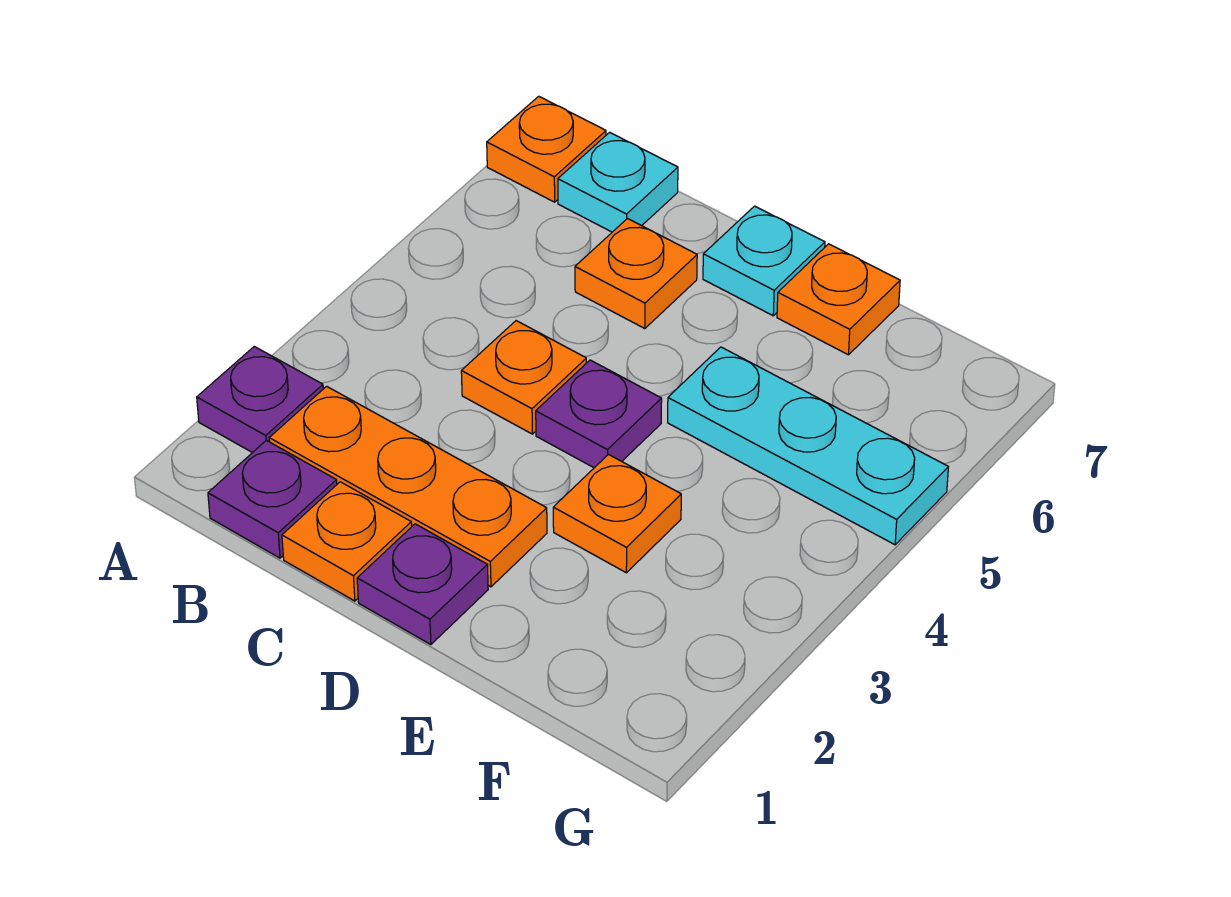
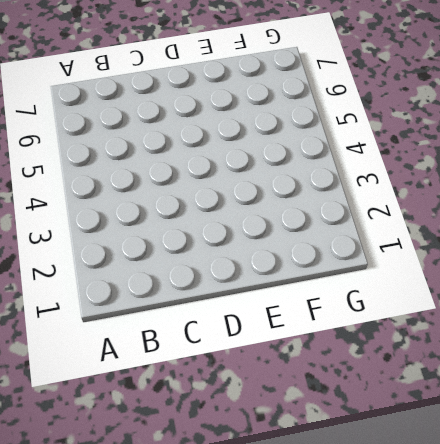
none -> purple plate A2 level 1
none -> orange plate A7 level 1
none -> purple plate B1 level 1

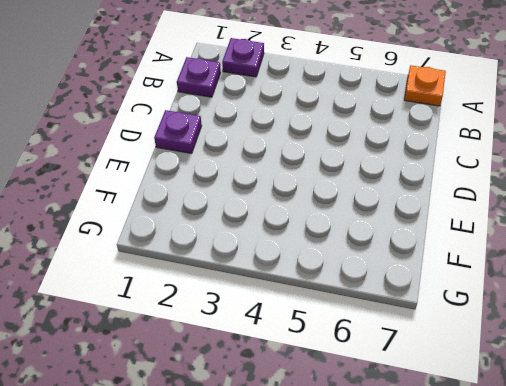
none -> orange plate B2:D2 level 1
none -> cyan plate B7 level 1
none -> orange plate C1 level 1

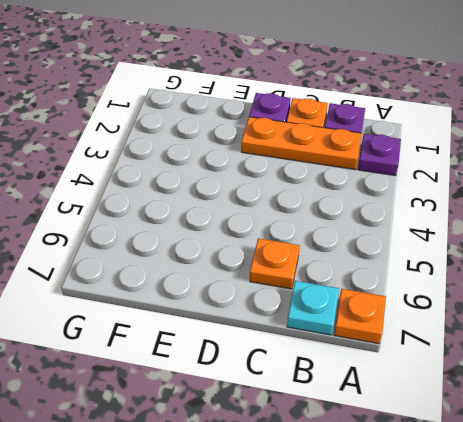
none -> orange plate C4 level 1
none -> purple plate D4 level 1
none -> cyan plate D7 level 1

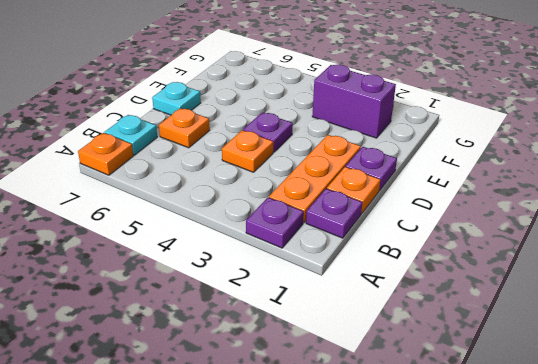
purple brick F2:F3 level 1 -> none
none -> orange plate E3 level 1
none -> cyan plate E5:G5 level 1
none -> orange plate E7 level 1

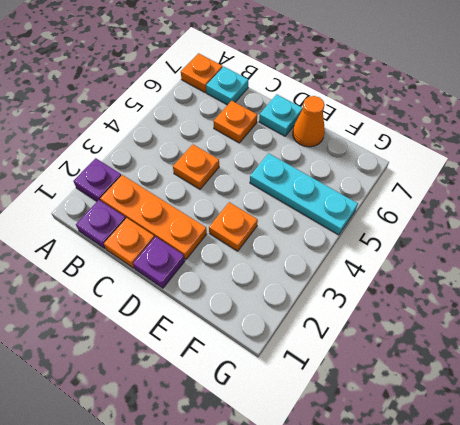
orange cone E7 level 1 -> orange plate E7 level 1
none -> purple plate D4 level 1

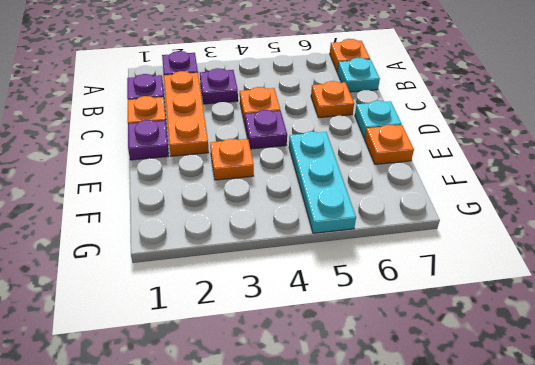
purple plate B3 level 1 -> none

